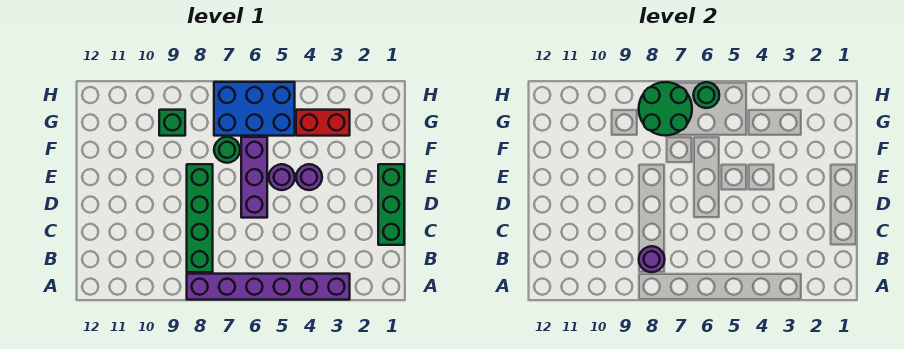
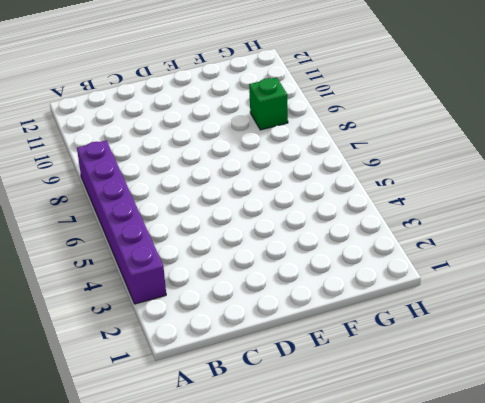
none -> green brick B8:E8 level 1
none -> green brick C1:E1 level 1
none -> purple brick D6:F6 level 1

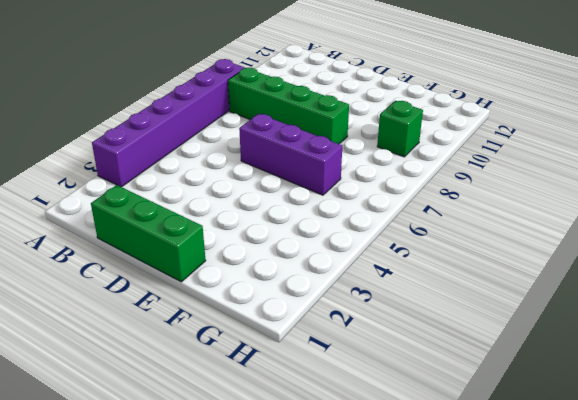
none -> purple round brick E4 level 1
none -> purple round brick E5 level 1
none -> green round brick F7 level 1

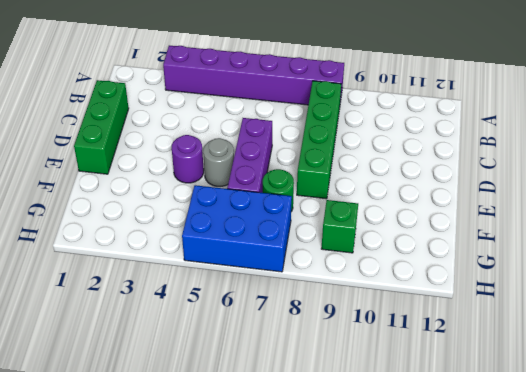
grey round brick E5 level 1 -> purple round brick E5 level 1
none -> red brick G3:G4 level 1
none -> purple round brick B8 level 2
none -> green round brick G7:H8 level 2

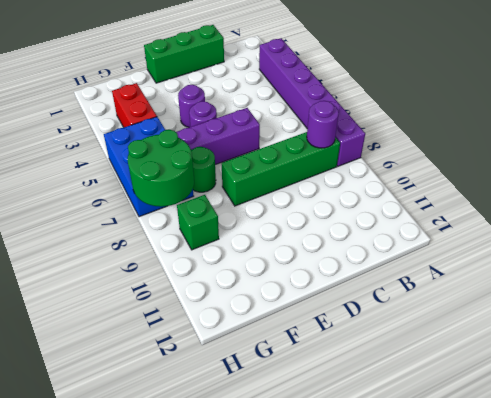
none -> green round brick H6 level 2

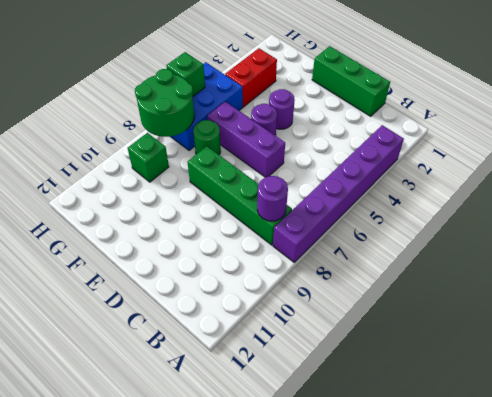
green brick H6 level 2 -> green round brick H6 level 2

